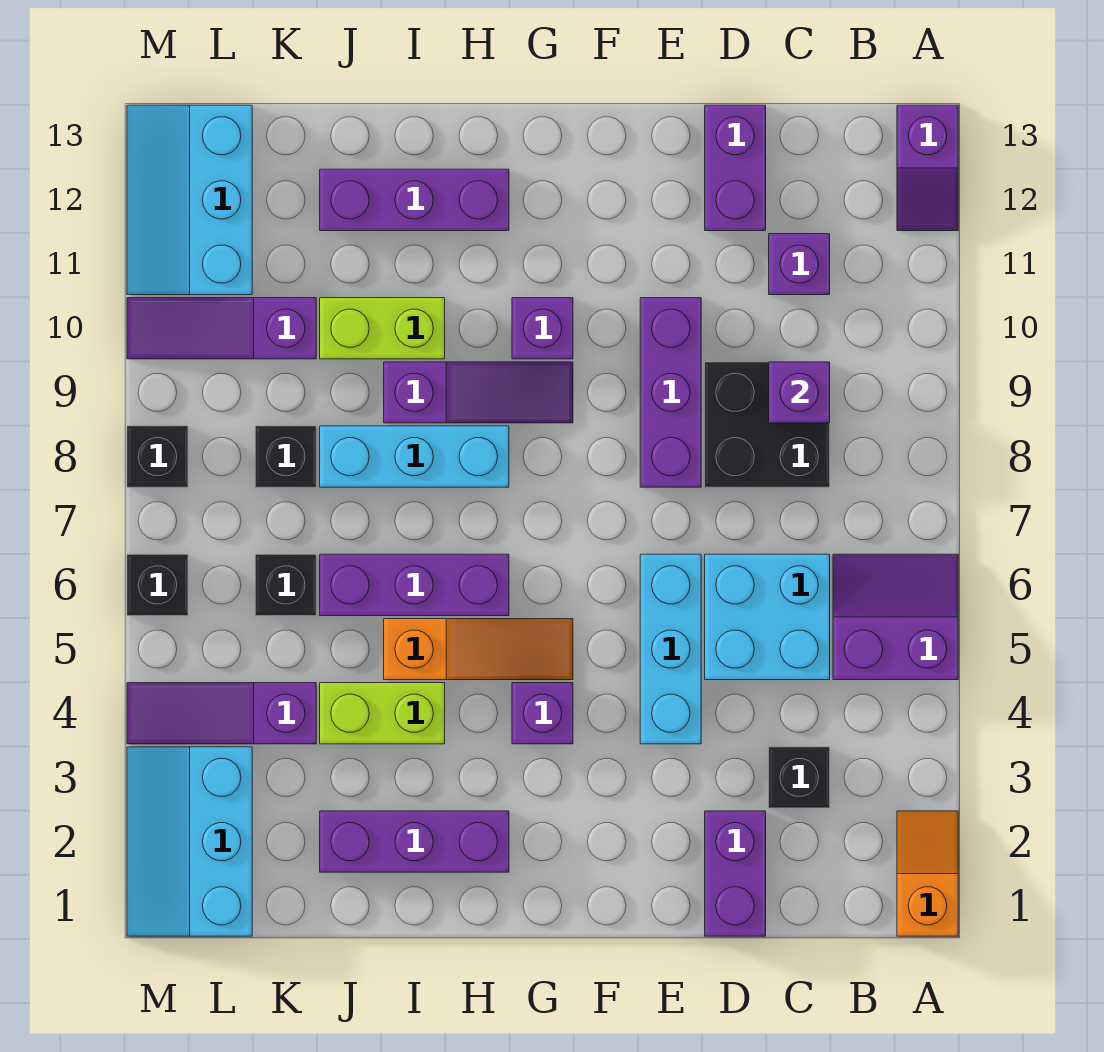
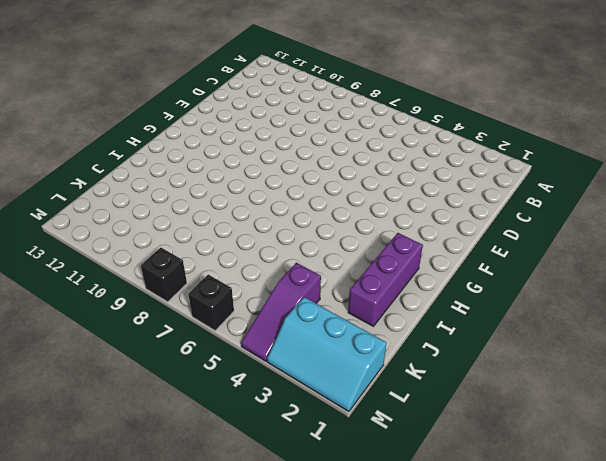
none -> orange slope A1:A2 level 1 top 1
none -> purple slope A5:B6 level 1 top 5
none -> purple slope A12:A13 level 1 top 13
none -> black brick C3 level 1

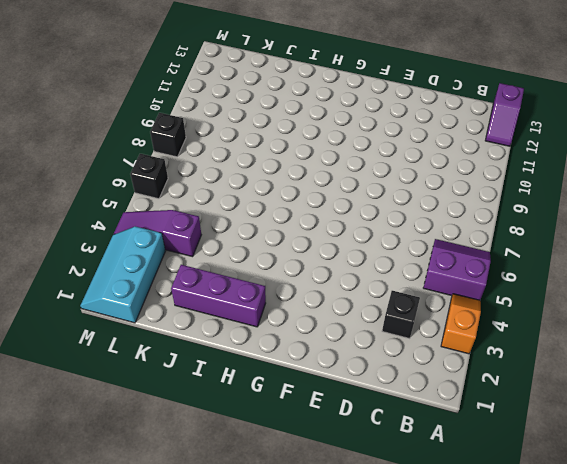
orange slope A3:A4 level 1 top 3 -> orange slope A1:A2 level 1 top 1
none -> cyan brick C5:D6 level 1
none -> black brick C8:D9 level 1
none -> purple brick C11 level 1
none -> purple brick D1:D2 level 1

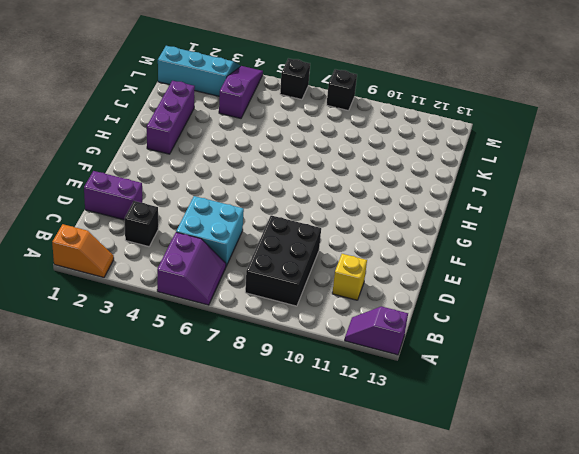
black brick B8:D9 level 1 -> black brick C8:D9 level 1
yellow brick C11 level 1 -> purple brick C11 level 1
none -> purple brick D12:D13 level 1
none -> cyan brick E4:E6 level 1
none -> purple brick E8:E10 level 1
none -> purple brick G4 level 1

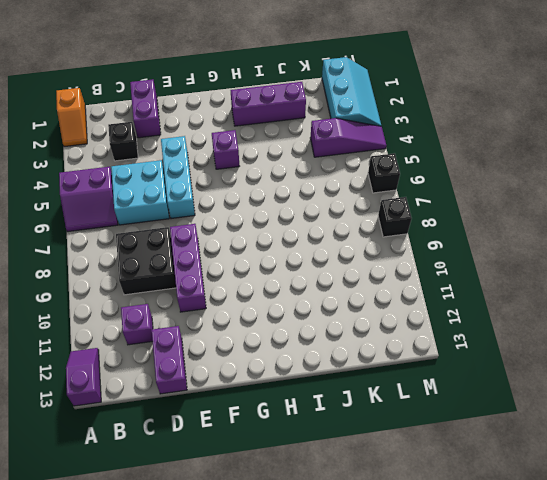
none -> orange slope G5:I5 level 1 top I
none -> purple slope G9:I9 level 1 top I
none -> purple brick G10 level 1
none -> purple brick H6:J6 level 1

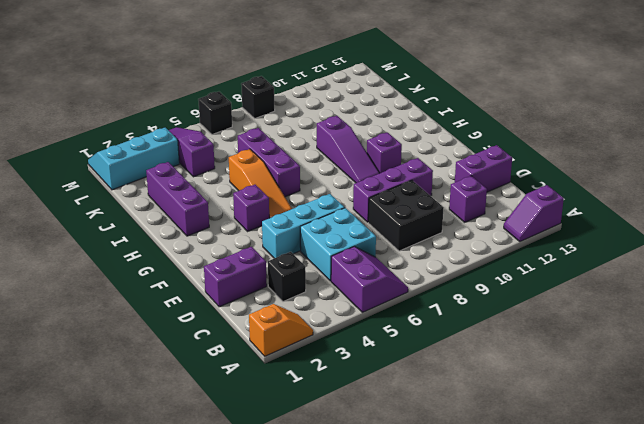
none -> cyan brick H8:J8 level 1
none -> purple brick H12:J12 level 1
none -> lime brick I4:J4 level 1
none -> lime brick I10:J10 level 1

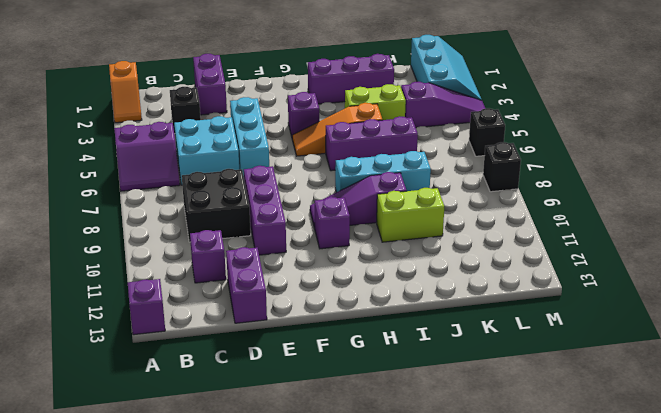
none -> purple brick H12:J12 level 1
none -> black brick K6 level 1
none -> black brick K8 level 1
none -> purple slope K10:M10 level 1 top K

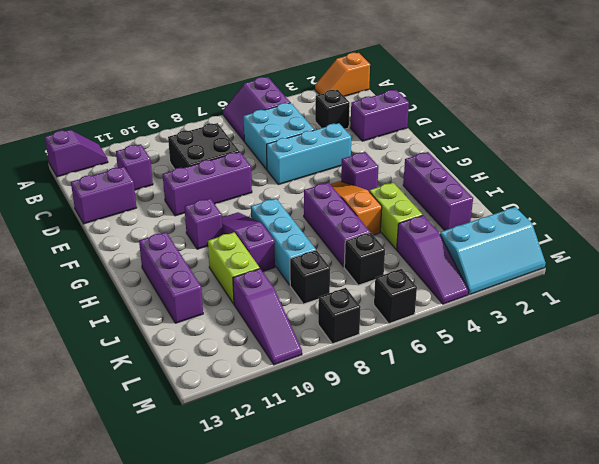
none -> cyan slope L11:M13 level 1 top L
none -> purple brick C9 level 2

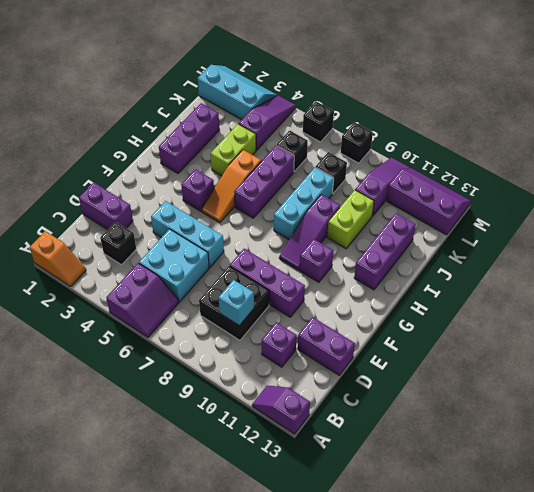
cyan brick C9 level 2 -> purple brick C9 level 2
purple slope L11:M13 level 1 top L -> cyan slope L11:M13 level 1 top L

